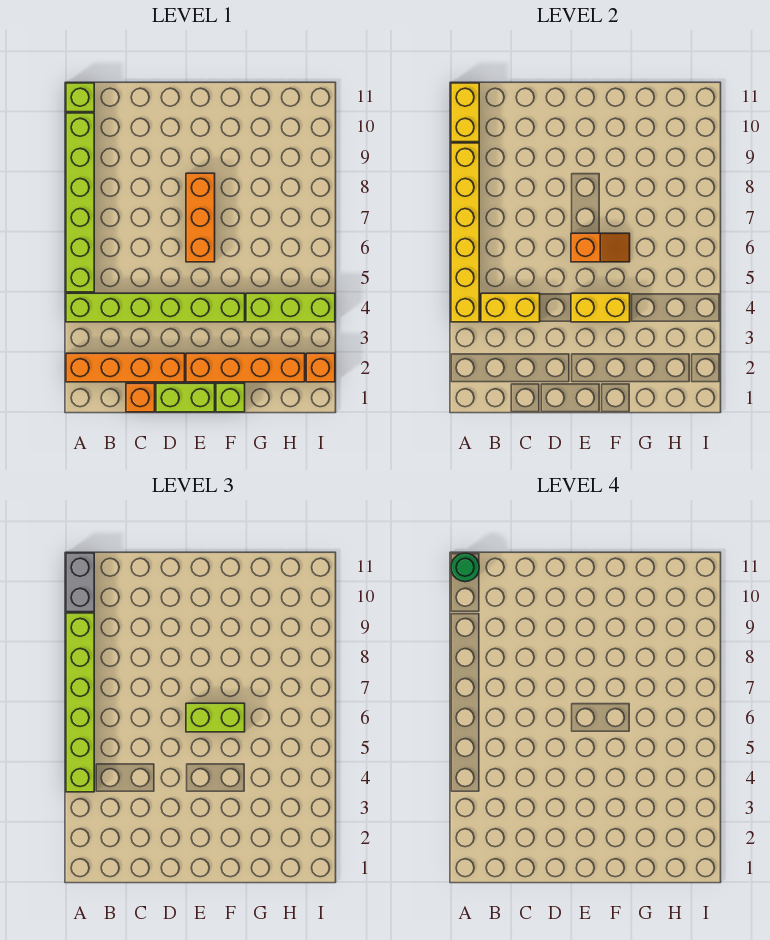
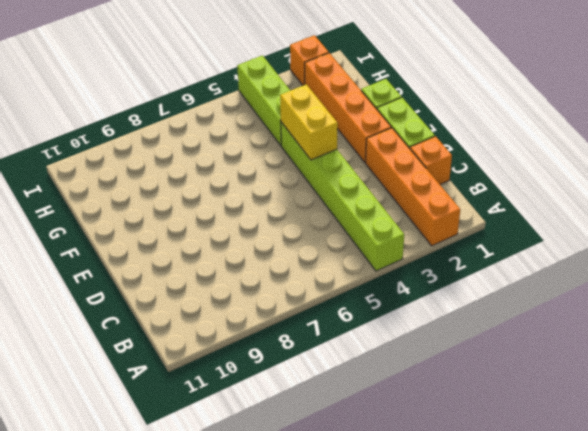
none -> lime brick A5:A10 level 1
none -> lime brick A11 level 1
none -> orange brick E6:E8 level 1

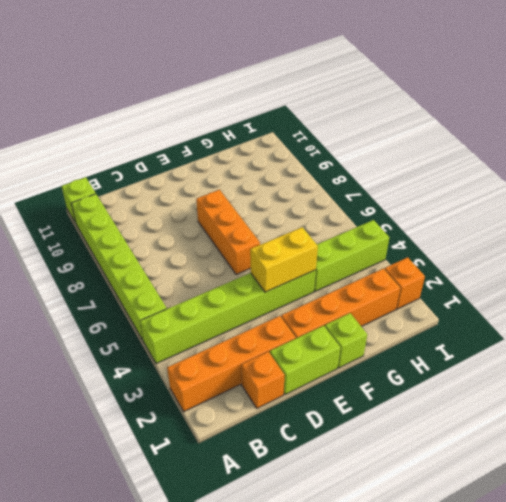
none -> yellow brick A4:A9 level 2
none -> yellow brick A10:A11 level 2
none -> yellow brick B4:C4 level 2

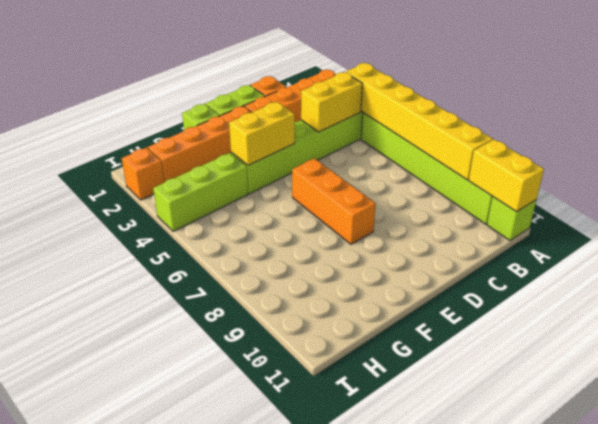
none -> orange slope E6:F6 level 2 top E
none -> lime brick A4:A9 level 3
none -> grey brick A10:A11 level 3

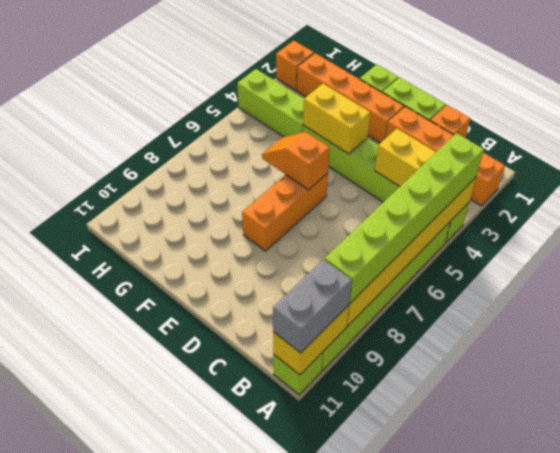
none -> lime brick E6:F6 level 3
none -> green round brick A11 level 4

